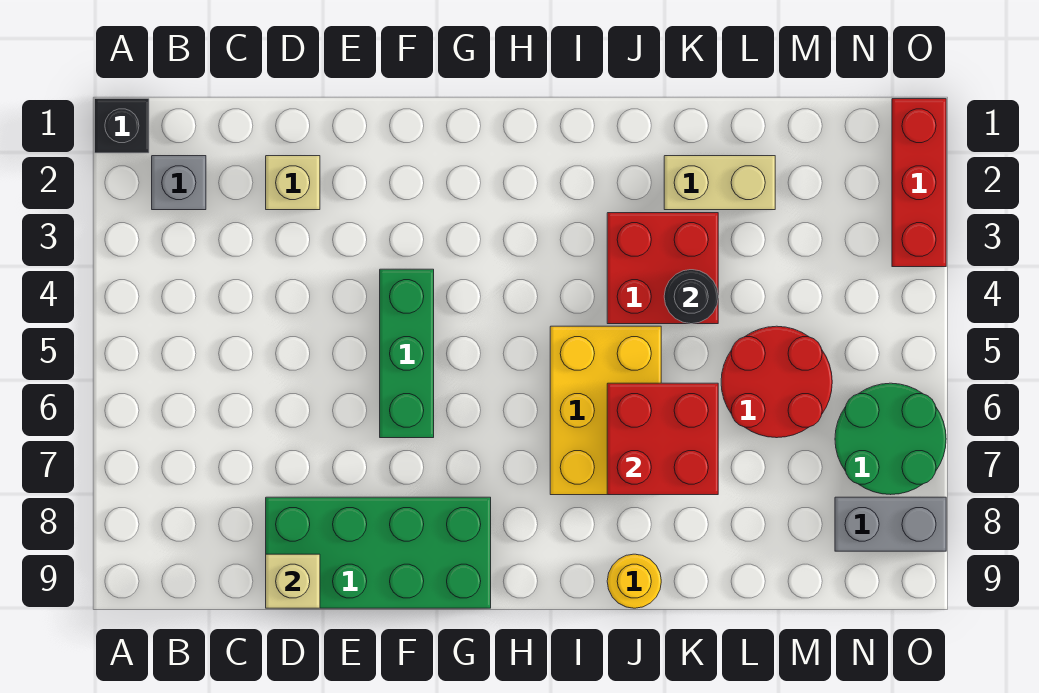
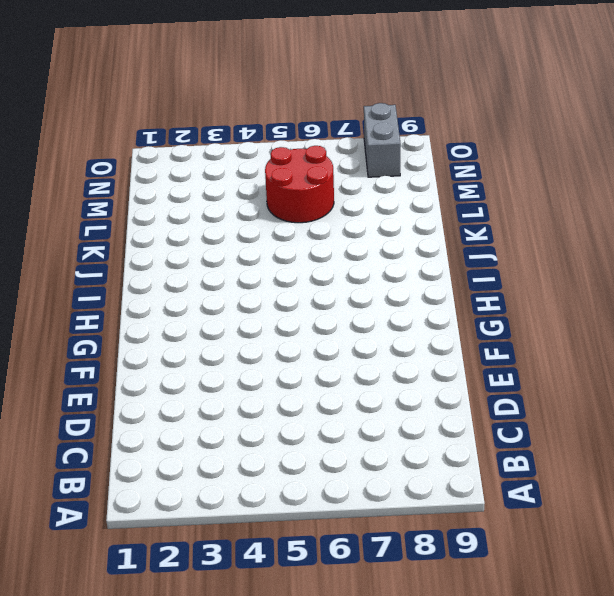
none -> black brick A1 level 1
none -> grey brick B2 level 1
none -> tan brick D2 level 1

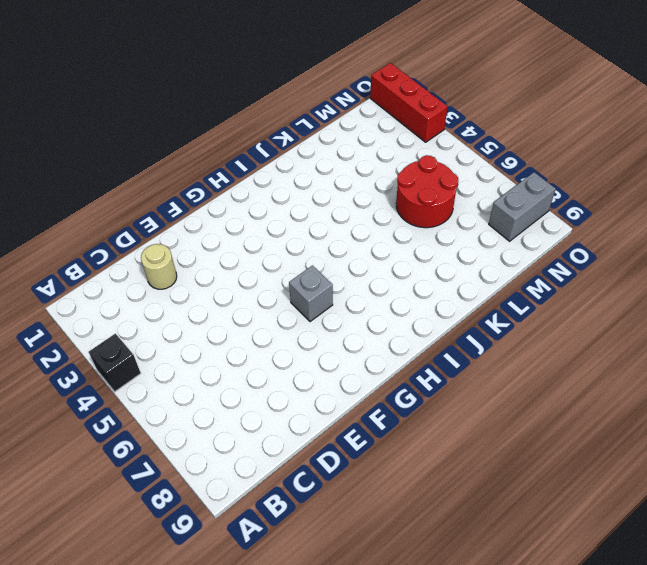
black brick A4 level 1 -> black brick A1 level 1
tan round brick D2 level 1 -> tan brick D2 level 1
grey brick G6 level 1 -> grey brick B2 level 1
none -> green brick D8:G9 level 1
none -> green brick F4:F6 level 1
none -> yellow brick I5:J7 level 1

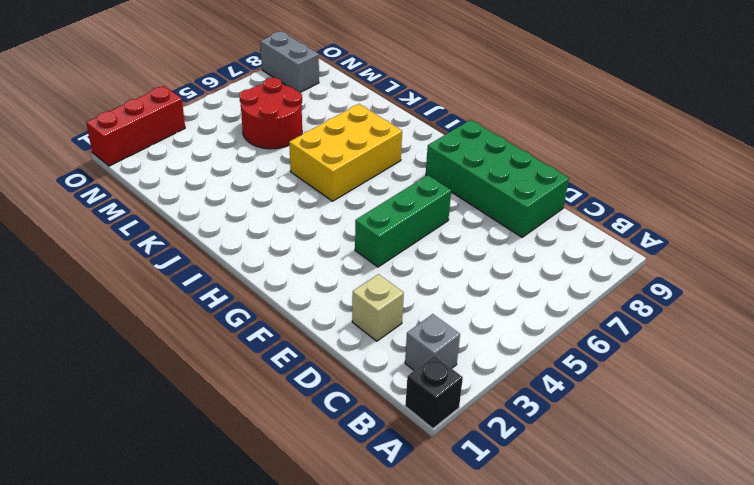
none -> red brick J3:K4 level 1
none -> yellow round brick J9 level 1
none -> tan brick K2:L2 level 1

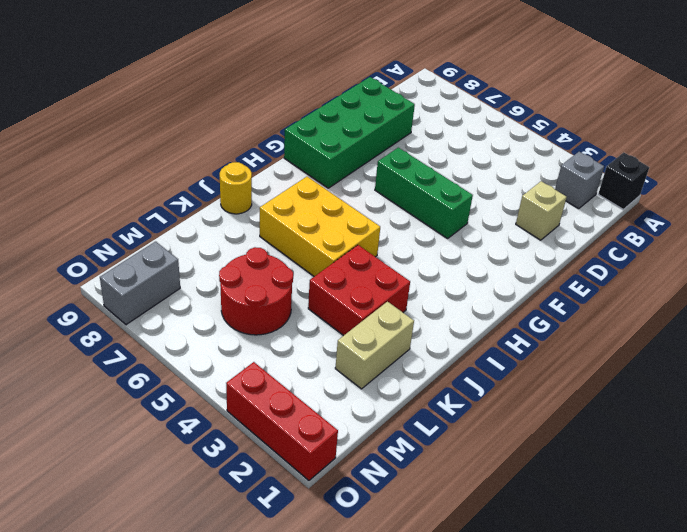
none -> green round brick N6:O7 level 1
none -> tan brick D9 level 2
none -> red brick J6:K7 level 2

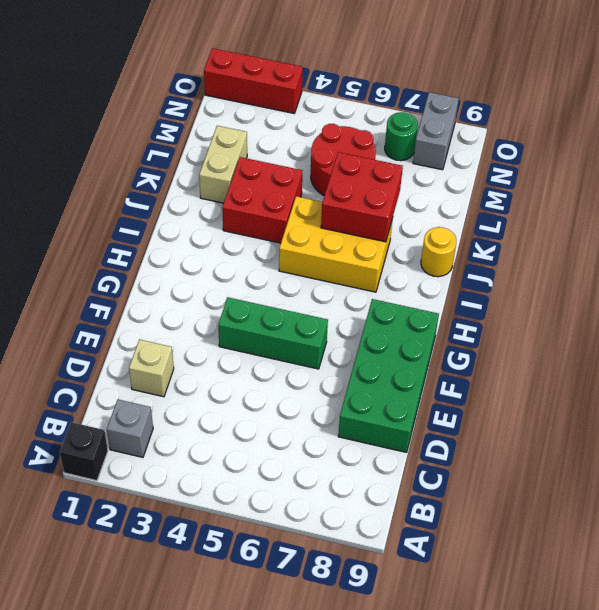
green round brick N7 level 1 -> green round brick N6:O7 level 1
none -> tan brick D9 level 2
none -> black round brick K4 level 2

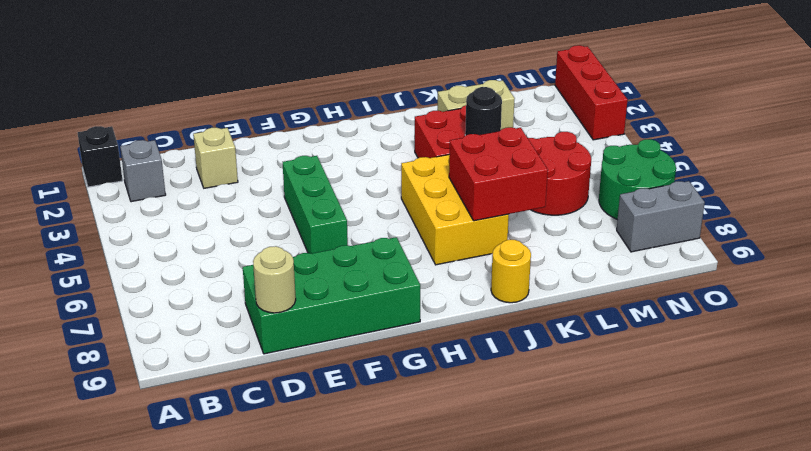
tan round brick D9 level 2 -> tan brick D9 level 2

